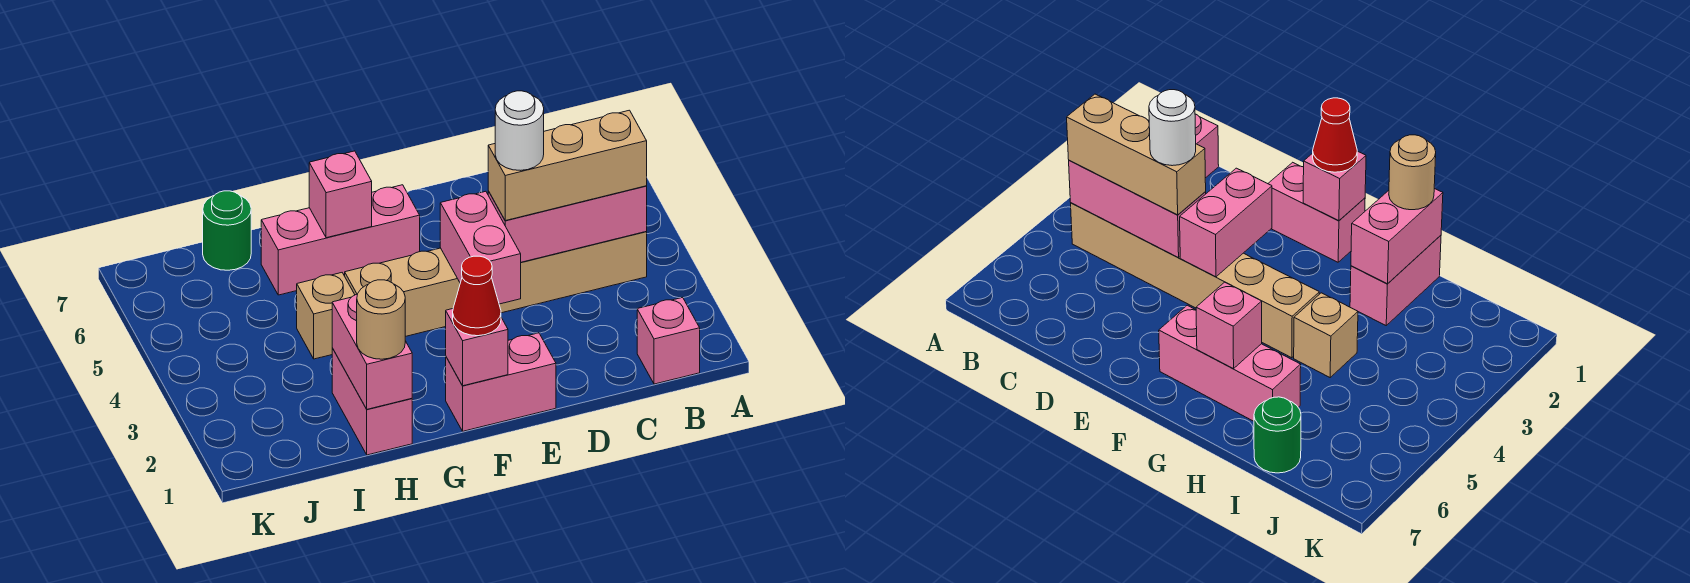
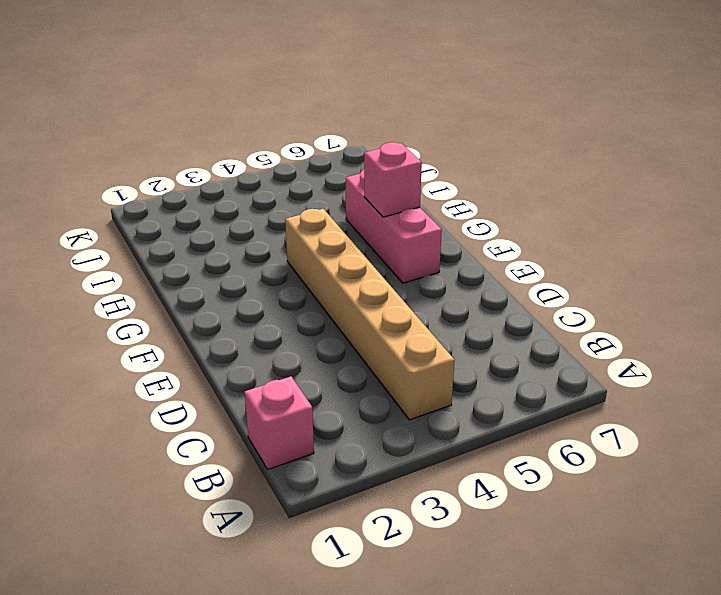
none -> pink brick E1:F1 level 1
none -> pink brick H1:H2 level 1
none -> tan brick H4 level 1

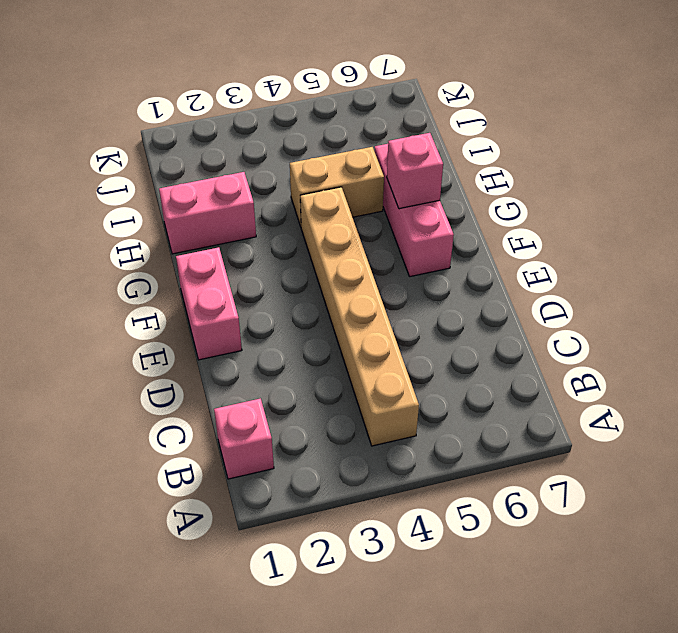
tan brick H4:H5 level 1 -> tan brick H4 level 1
none -> green round brick I7 level 1
none -> pink brick B4:D4 level 2
none -> pink brick E3:E4 level 2

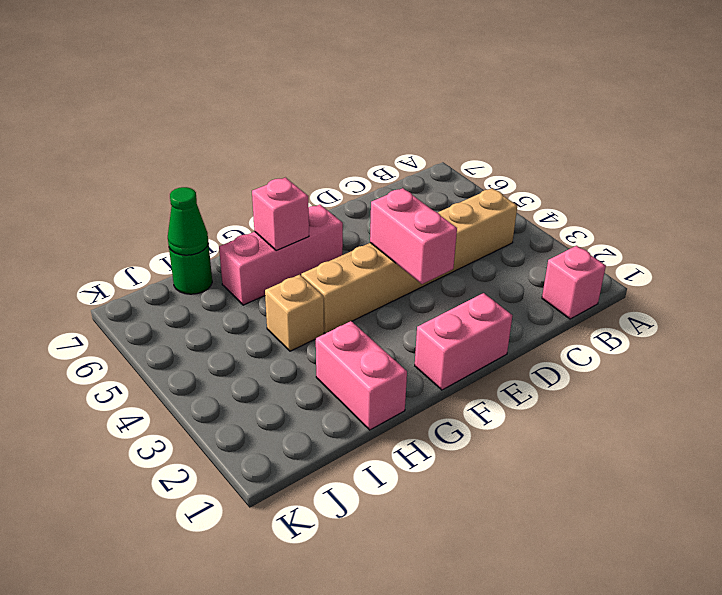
green cone I7 level 2 -> none
none -> pink brick B4:D4 level 2
none -> pink brick F1 level 2
none -> pink brick H1:H2 level 2

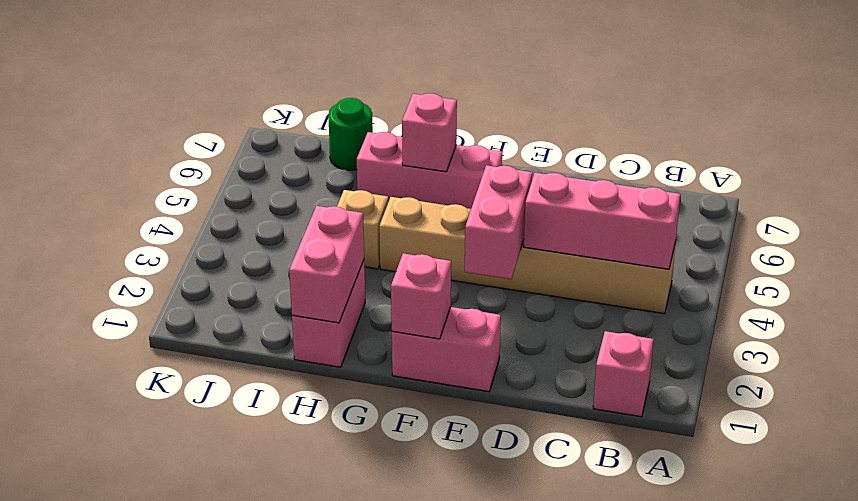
none -> tan brick B4:D4 level 3
none -> red cone F1 level 3
none -> tan round brick H1 level 3

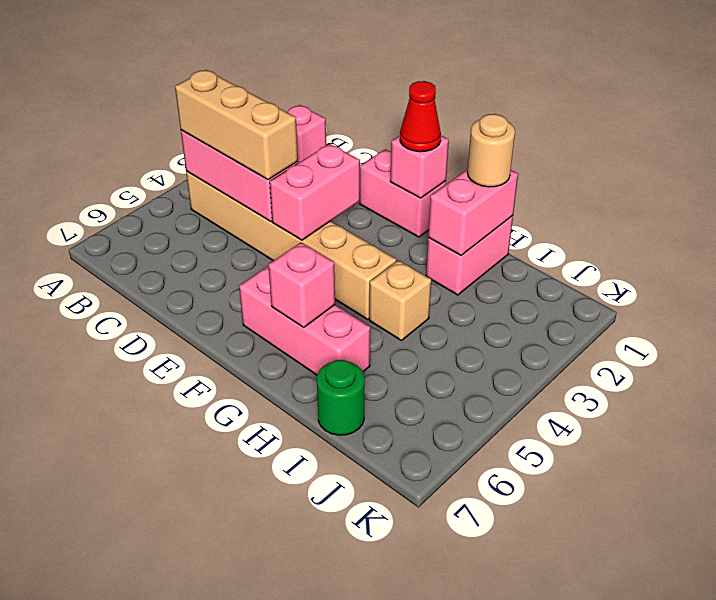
none -> white round brick D4 level 4

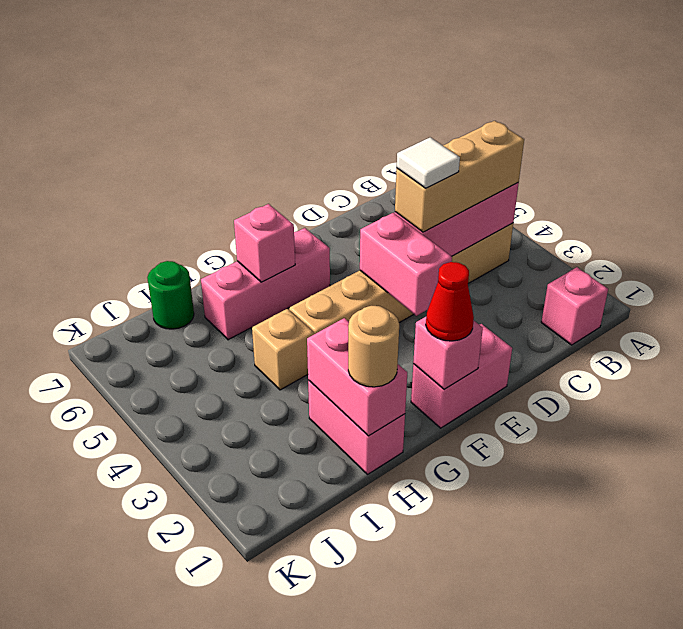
white tile D4 level 4 -> white round brick D4 level 4

